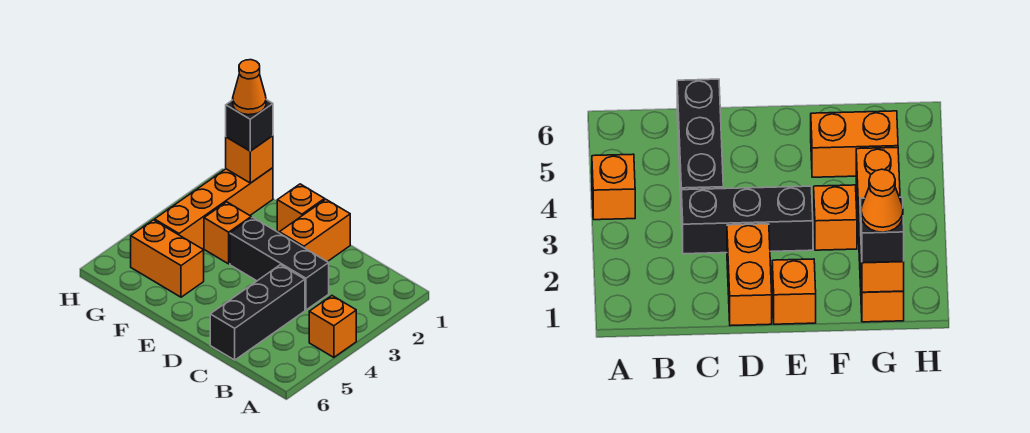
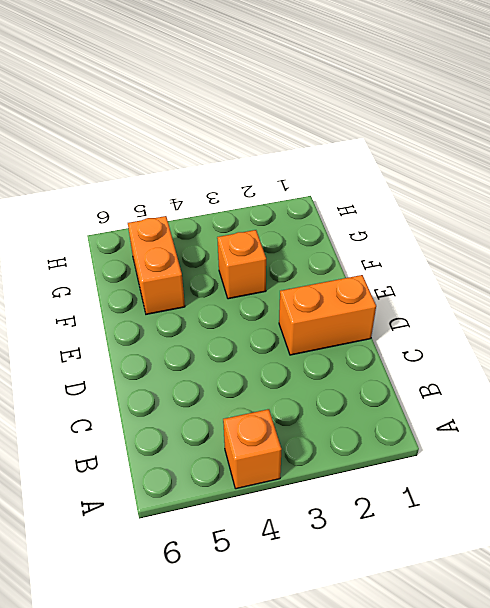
none -> black brick C3:E3 level 1
none -> black brick C4:C6 level 1

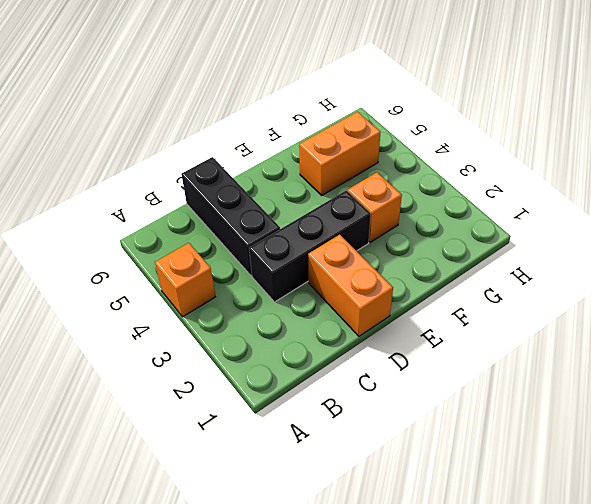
none -> orange brick E1 level 1
none -> orange brick G1:G4 level 1

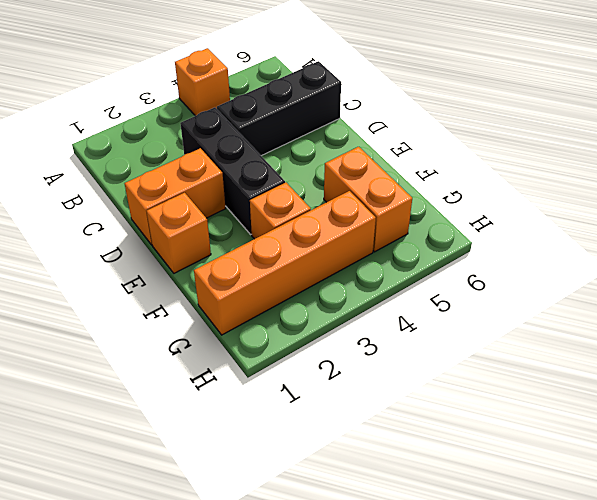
none -> orange brick G1 level 2
none -> black brick G1 level 3

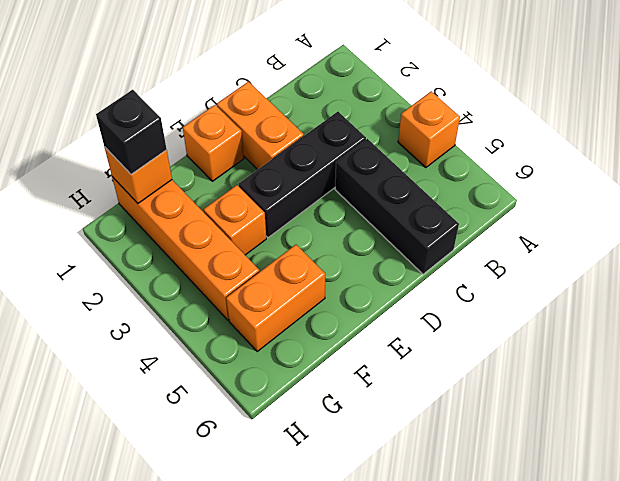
none -> orange cone G1 level 4

